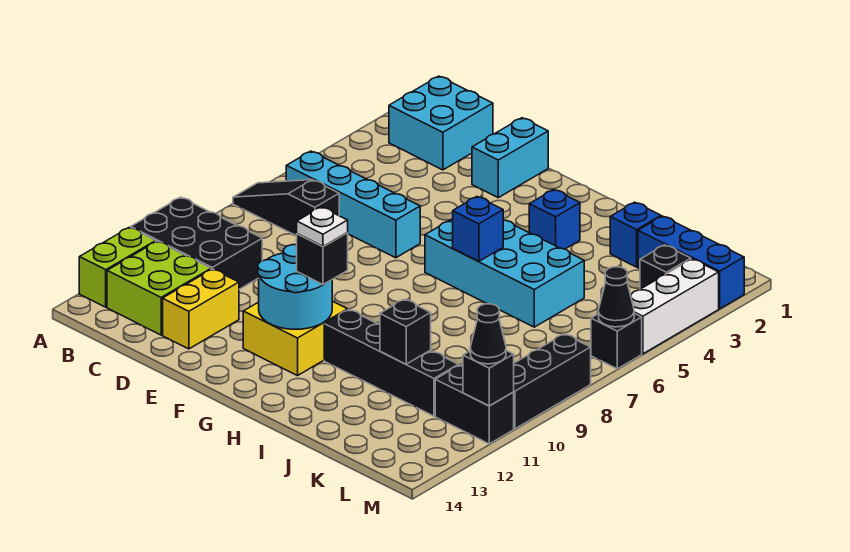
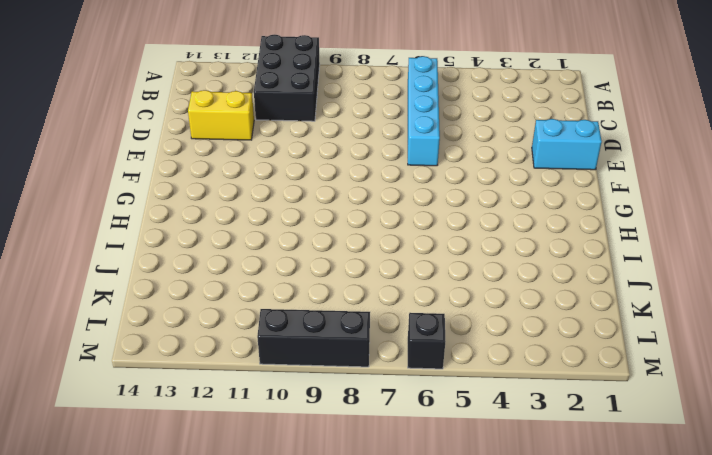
none -> black slope A7:C7 level 1 top C
none -> lime brick A12:A13 level 1
none -> cyan brick B1:C2 level 1

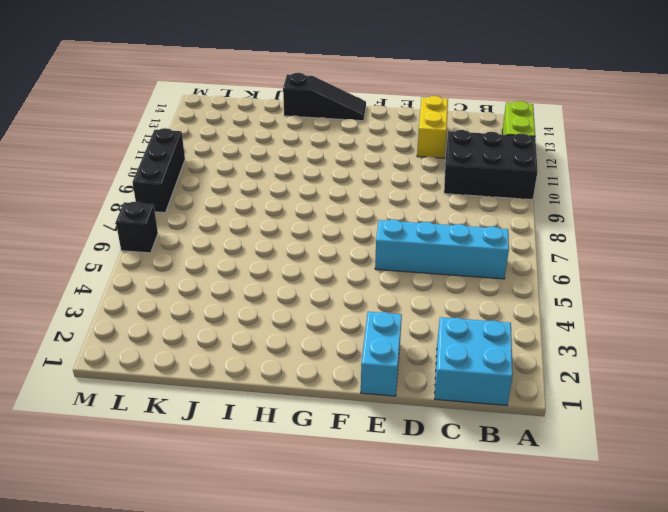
black slope G14:I14 level 1 top I -> black slope A7:C7 level 1 top C
none -> lime brick B12:C13 level 1
none -> yellow brick F11:G12 level 1
none -> cyan brick G5:J6 level 1

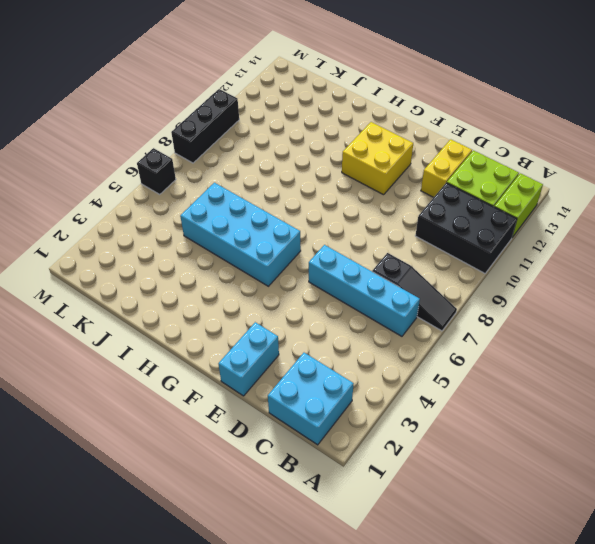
none -> blue brick H3 level 1
none -> black brick H11:K11 level 1
none -> blue brick J2 level 1

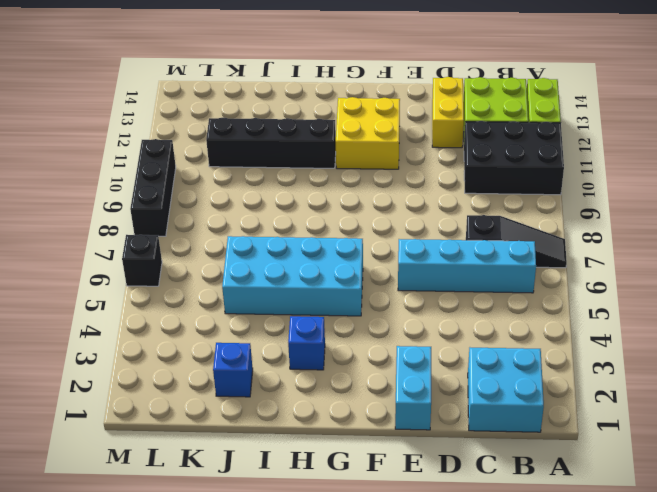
none -> blue brick K2:M2 level 1
none -> black brick L3 level 1
none -> black brick L11:M11 level 1

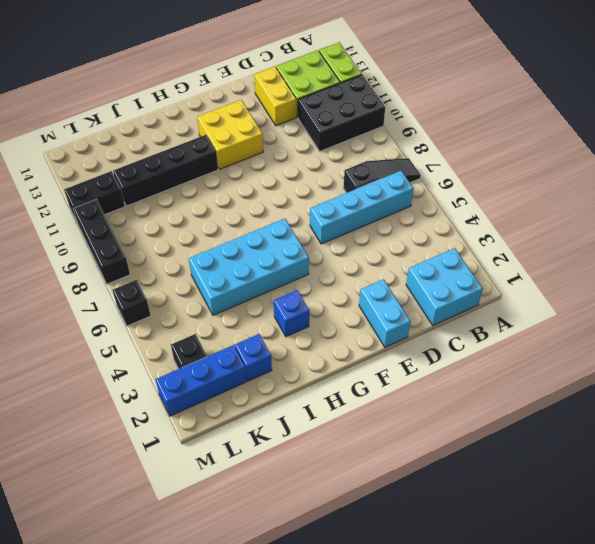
none -> white brick M3:M5 level 1
none -> cyan round brick F11:G12 level 2
none -> blue brick H6 level 2

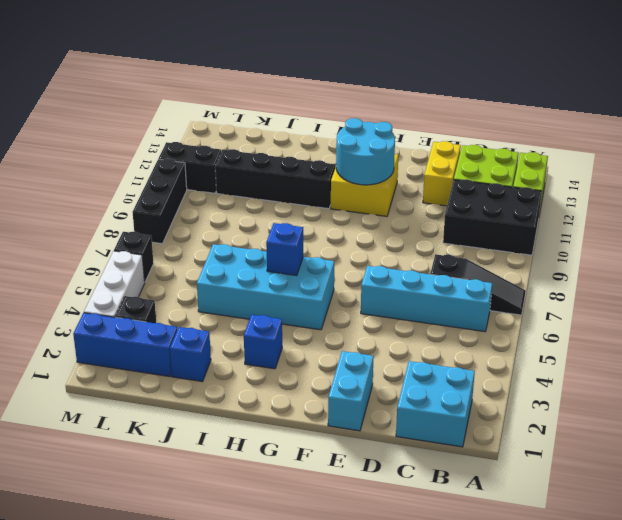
none -> black brick J11 level 2
none -> black cone M6 level 2
none -> black brick M11 level 2

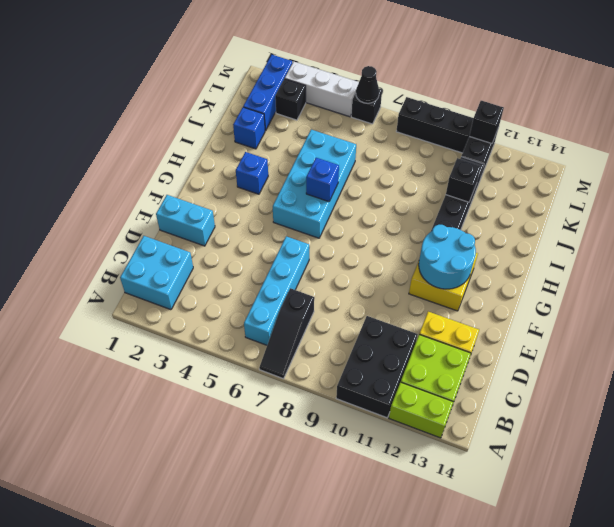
none -> black brick G11 level 3
none -> black cone M11 level 3
none -> white plate G11 level 4

